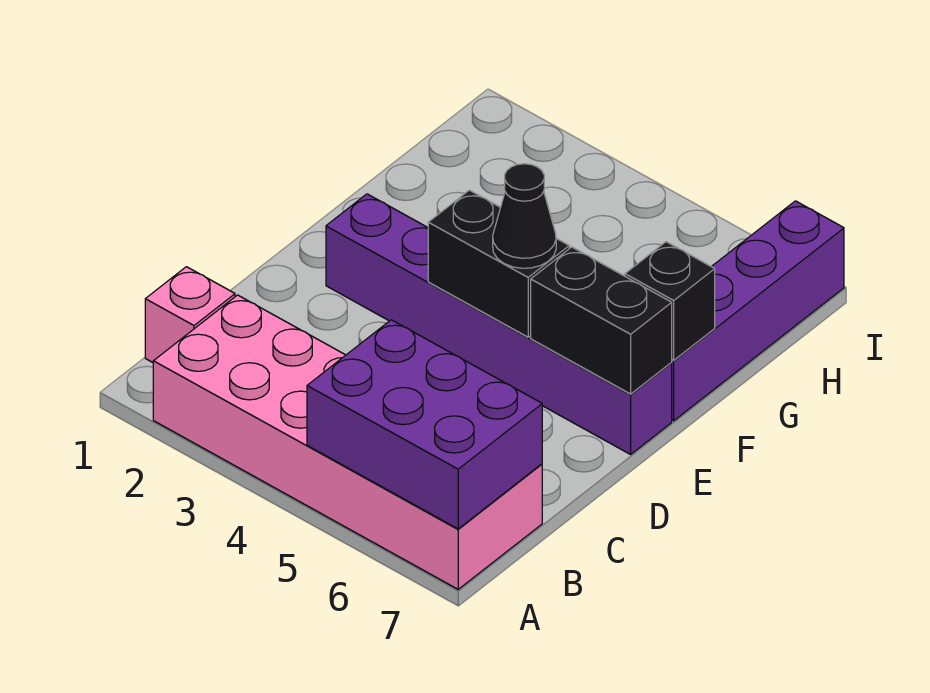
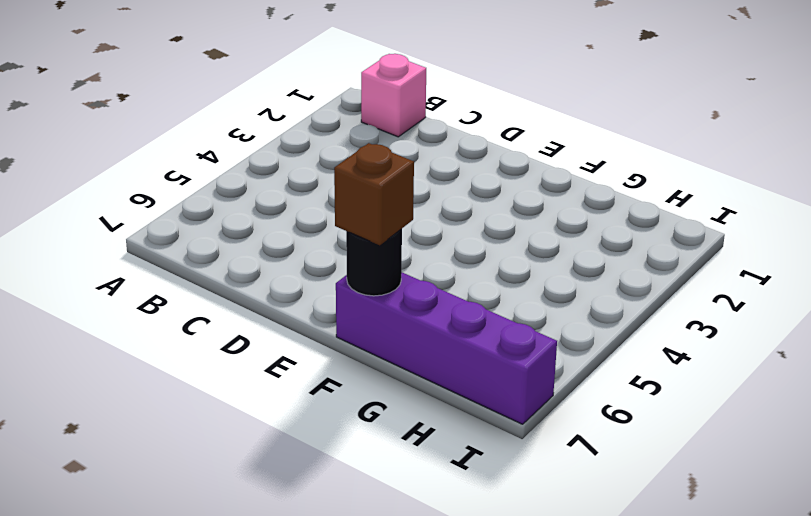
black round brick F7 level 2 -> black brick F7 level 2
brown brick F7 level 3 -> none
none -> pink brick A2:B7 level 1
none -> purple brick E2:E7 level 1

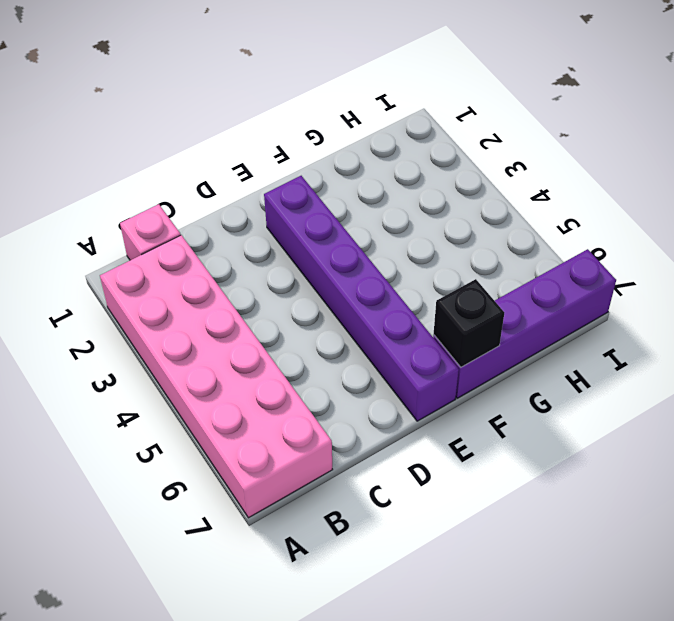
none -> purple brick A5:B7 level 2
none -> black brick E4:E5 level 2

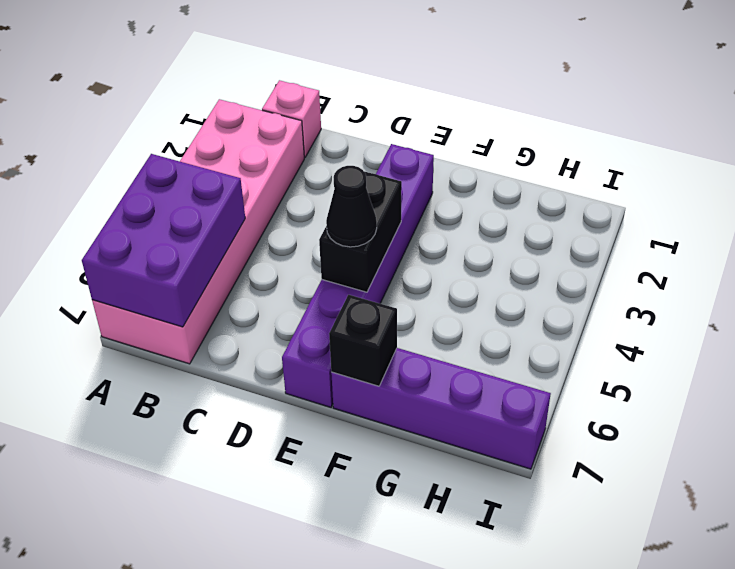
none -> black brick E6:E7 level 2

